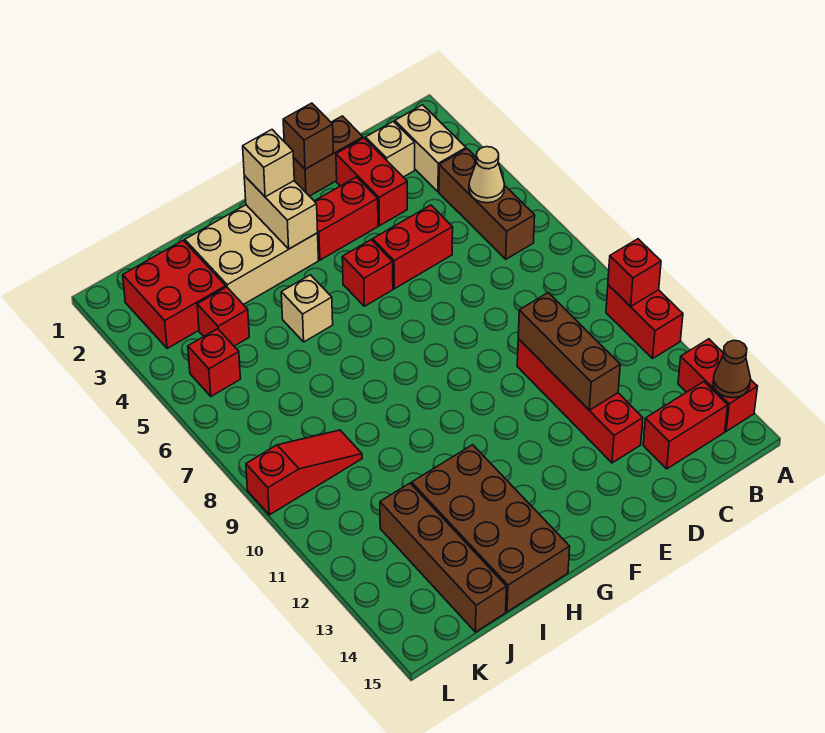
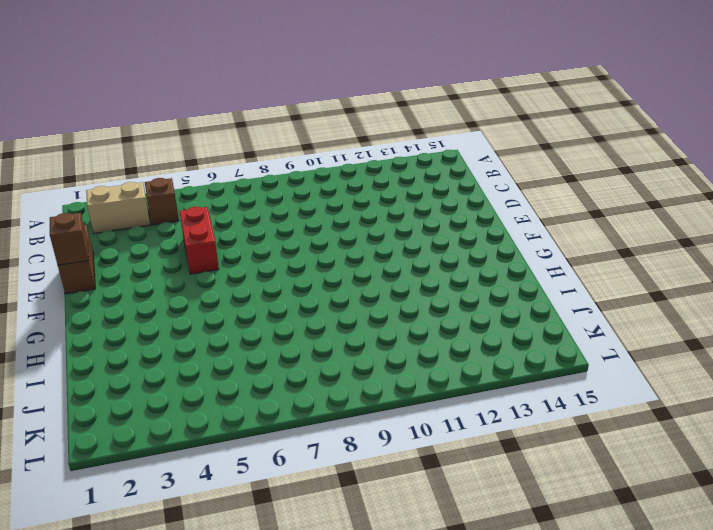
brown brick B4 level 1 -> brown brick B4:B6 level 1
none -> red brick A10:A11 level 1
none -> red brick A13:A14 level 1
none -> red brick B14:C14 level 1

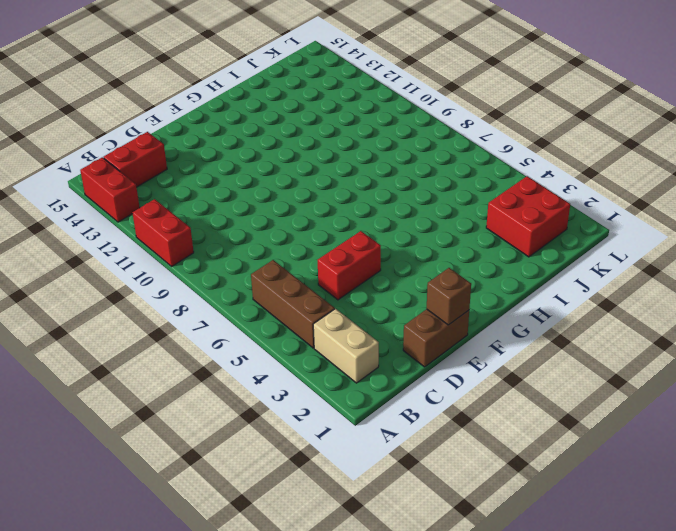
none -> tan brick C2 level 1
none -> red brick D2:D3 level 1
none -> red brick D10:D13 level 1

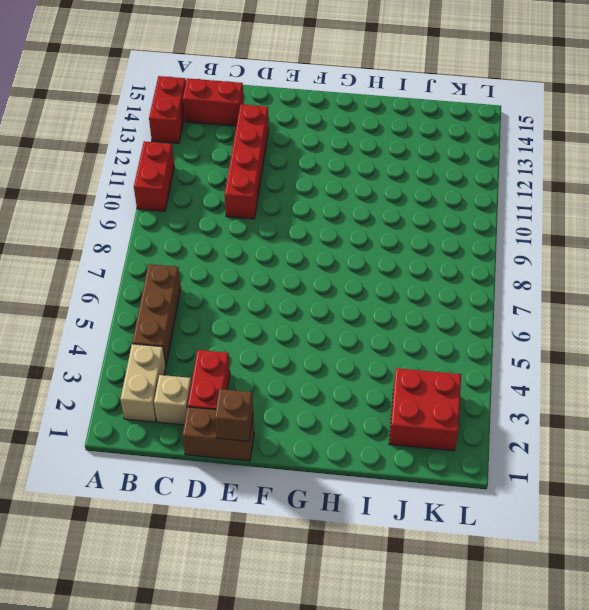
none -> red brick D5:E5 level 1
none -> red brick E3:F3 level 1
none -> red brick F5 level 1

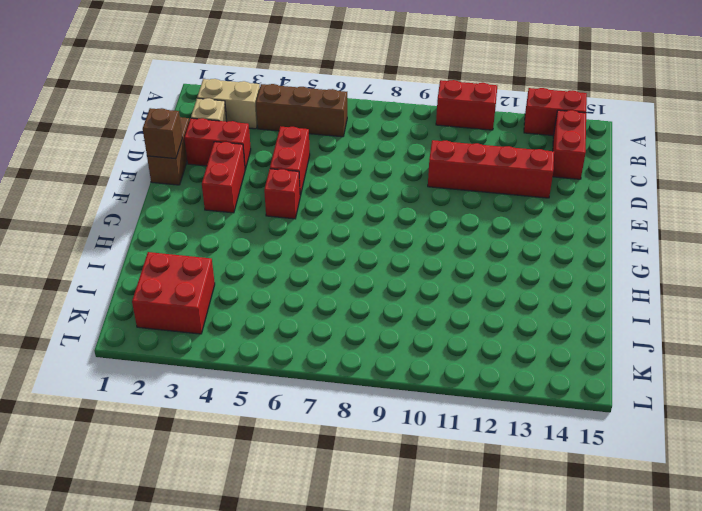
none -> tan brick G2:I3 level 1
none -> tan brick H5 level 1
none -> brown brick H12:I15 level 1

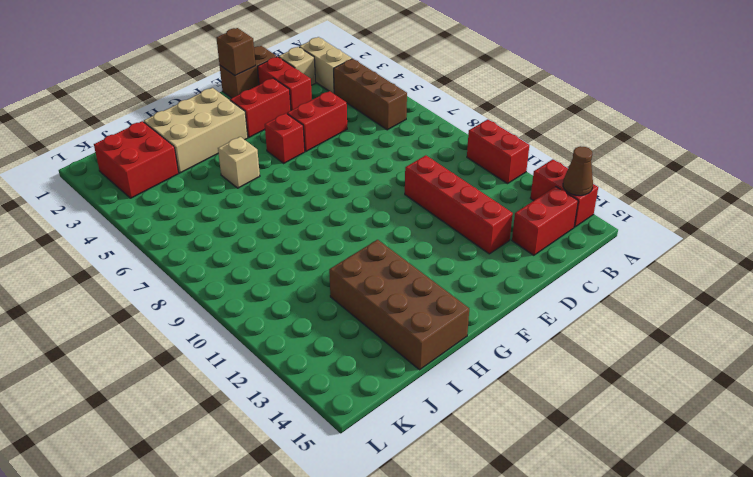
none -> red brick J4 level 1
none -> red slope J9:L9 level 1 top L
none -> brown brick J12:J15 level 1

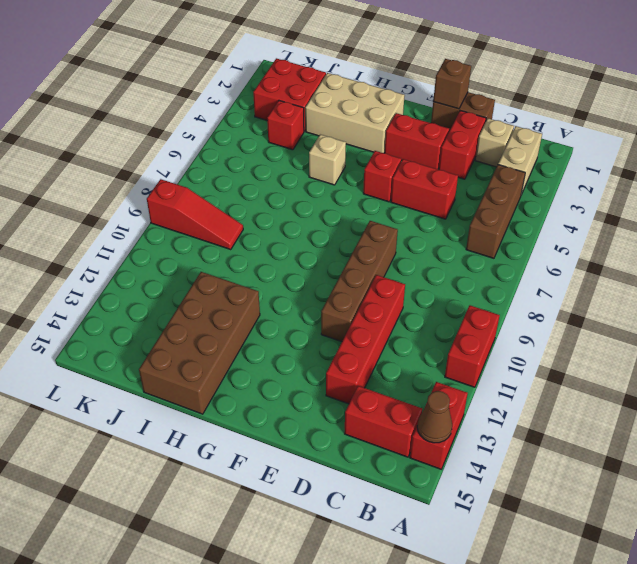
brown brick E8:E11 level 1 -> brown brick J12:J15 level 1
none -> red brick K5 level 1
none -> red brick A10 level 2
none -> tan cone B5 level 2

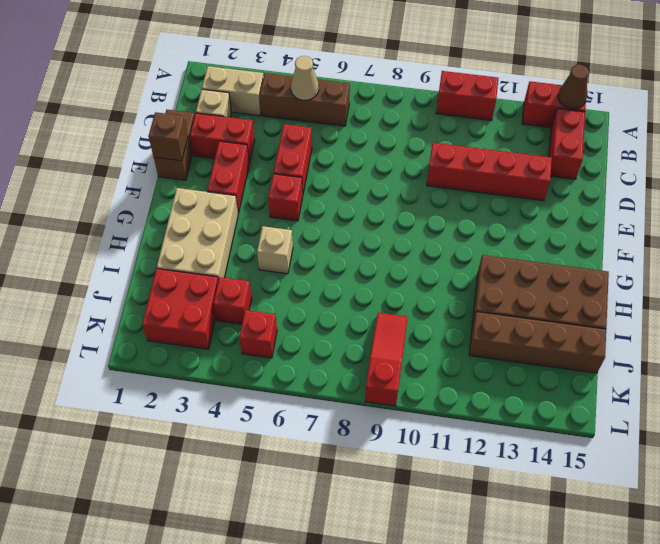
none -> red brick A10 level 2
none -> brown brick D10:D12 level 2
none -> tan brick G2:G3 level 2

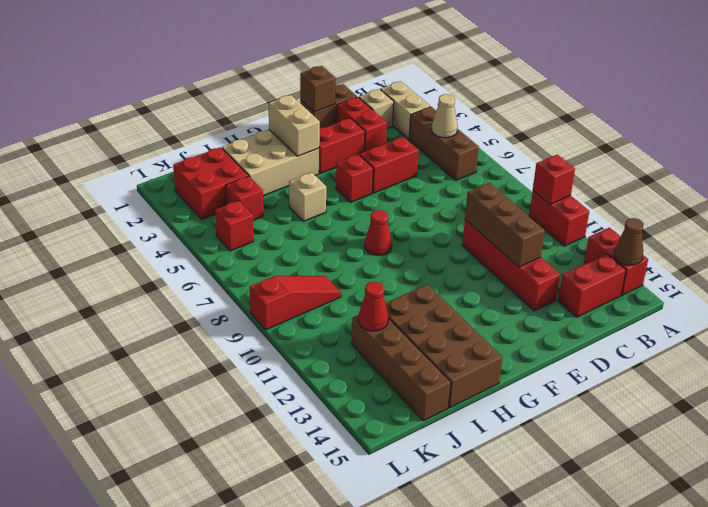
red cone G8 level 1 -> none
red cone J12 level 2 -> none
none -> tan brick G2 level 3

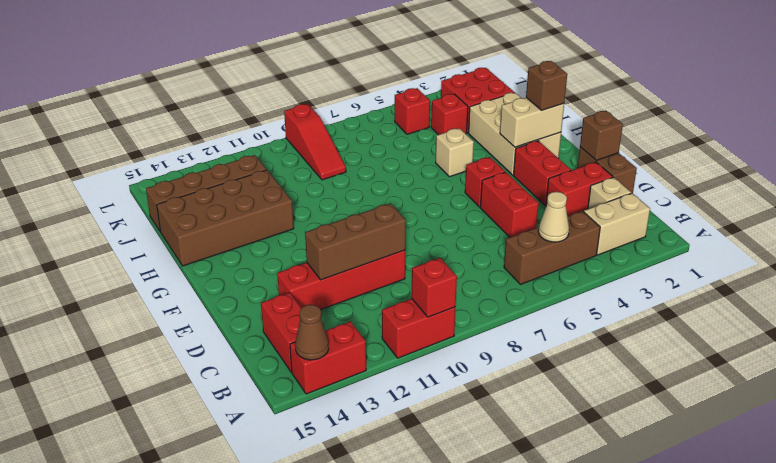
brown brick G2 level 3 -> tan brick G2 level 3

